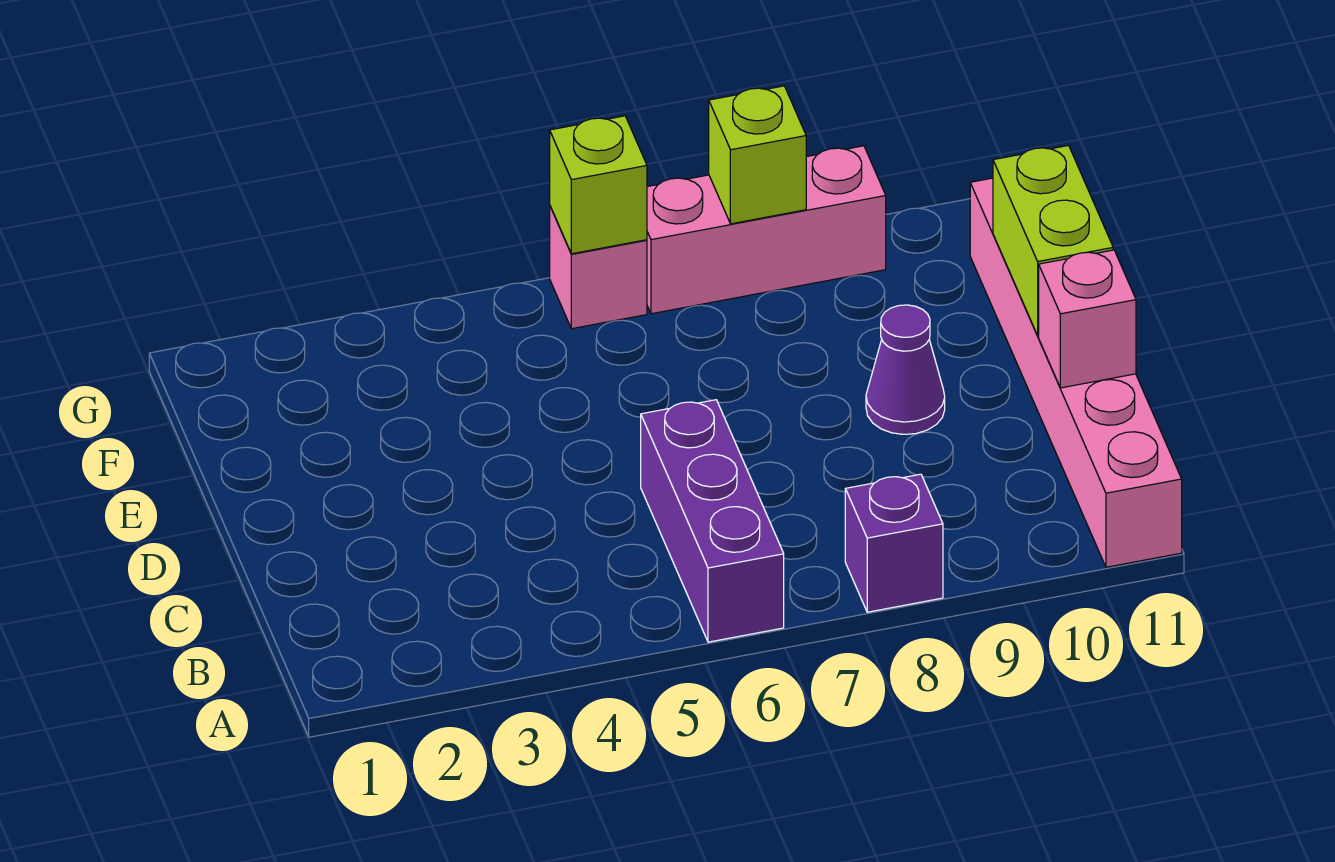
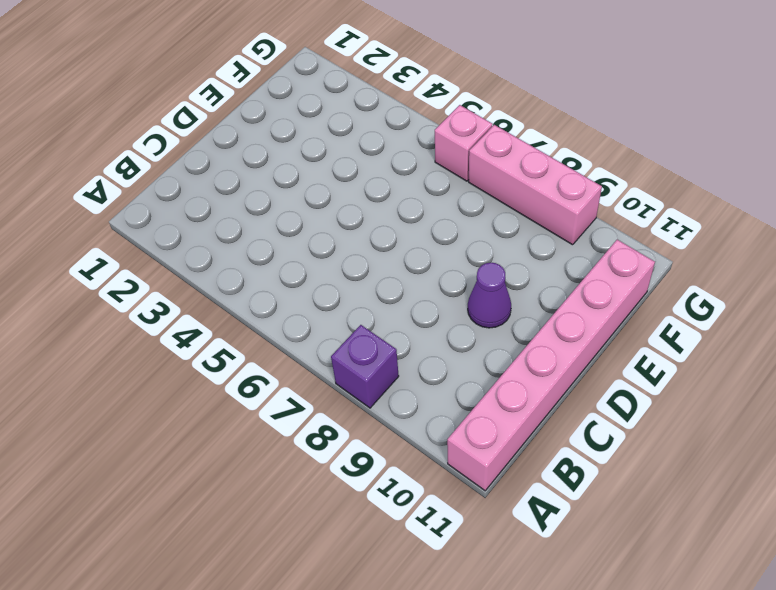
none -> purple brick A6:C6 level 1
none -> pink brick C11 level 2

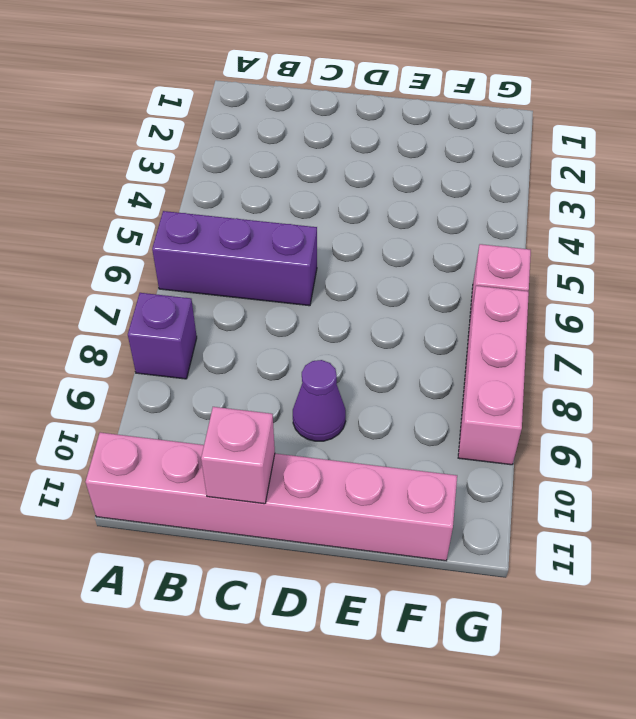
none -> lime brick D11:E11 level 2
none -> lime brick G6 level 2

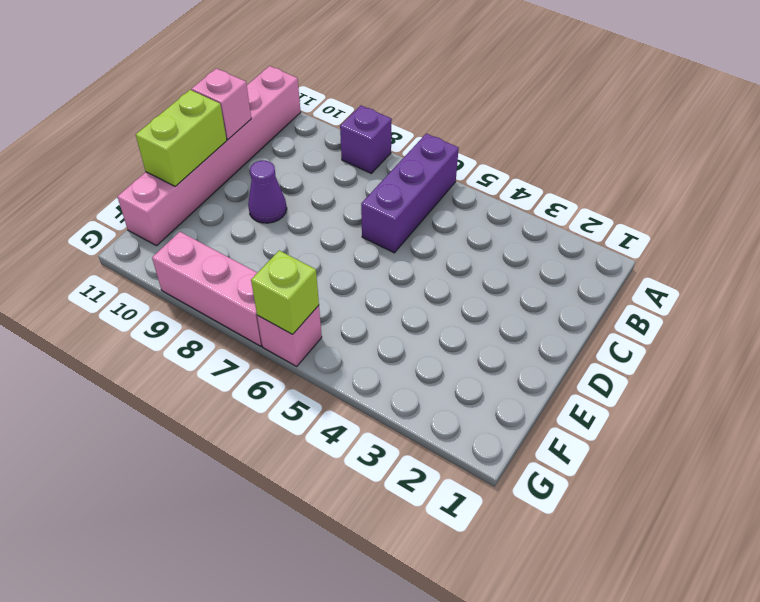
none -> lime brick G8 level 2

